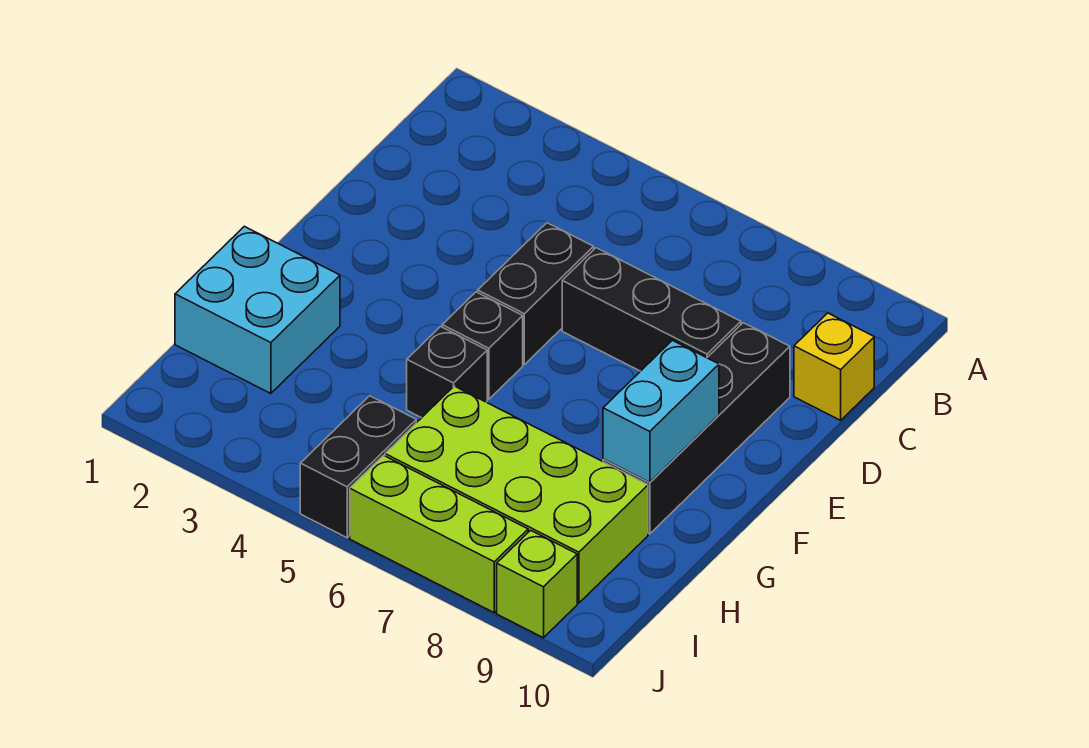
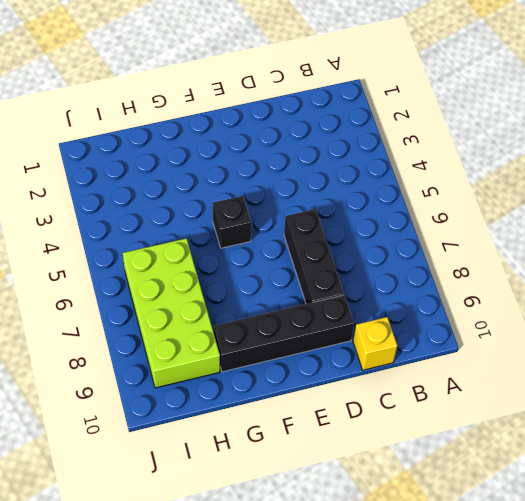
none -> black brick D5:E5 level 1
none -> cyan brick G1:H2 level 1
none -> black brick G5 level 1

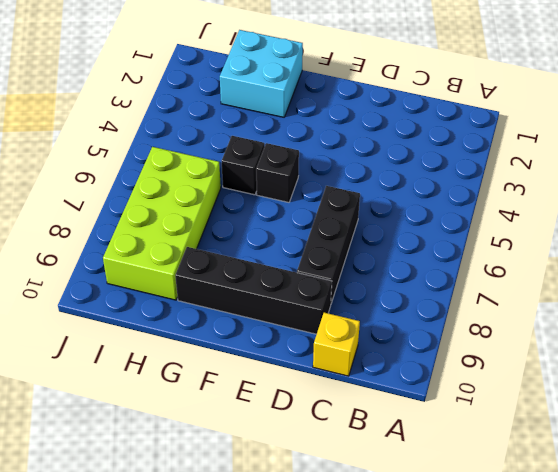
none -> black brick D5:E5 level 1
none -> black brick I5:J5 level 1
none -> lime brick J6:J8 level 1

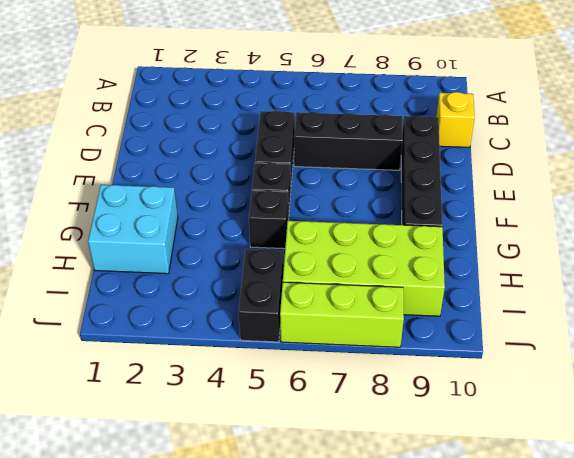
none -> lime brick J9 level 1
none -> cyan brick F9:G9 level 2

